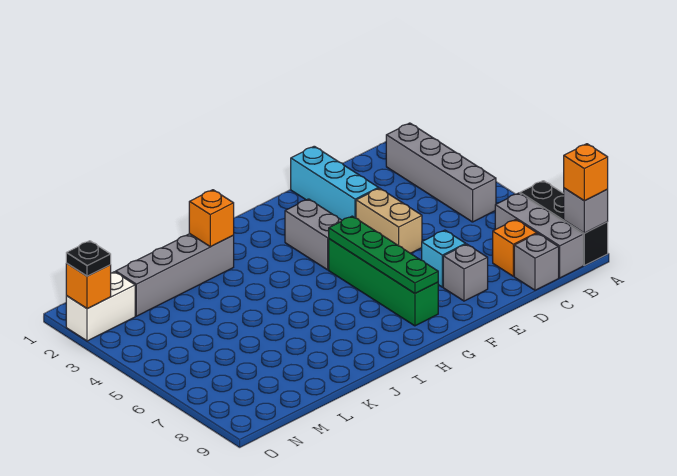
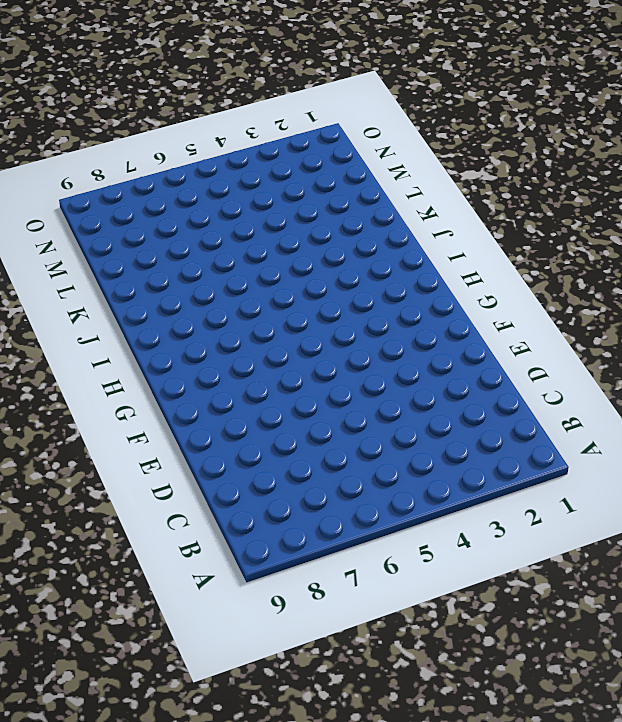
none -> black brick A7:A9 level 1
none -> grey brick B2:B5 level 1
none -> grey brick B7:B9 level 1

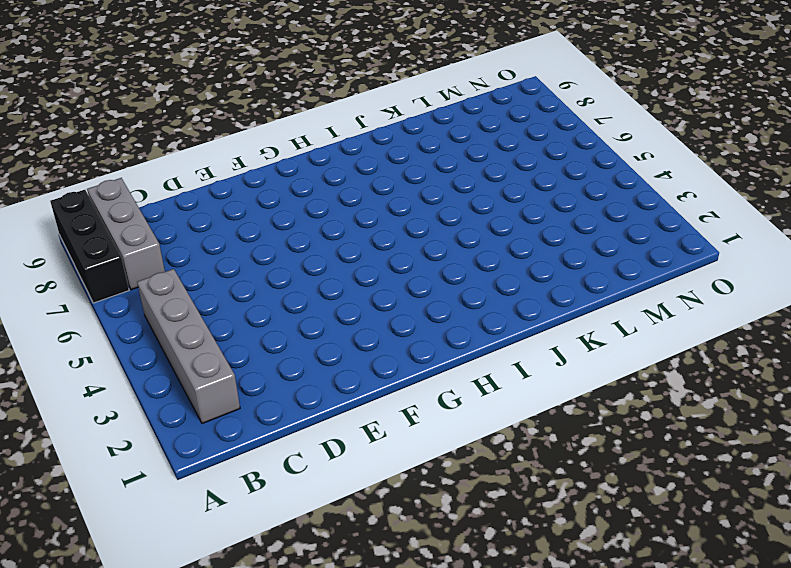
none -> orange brick C8 level 1
none -> grey brick C9 level 1
none -> cyan brick E1:E3 level 1

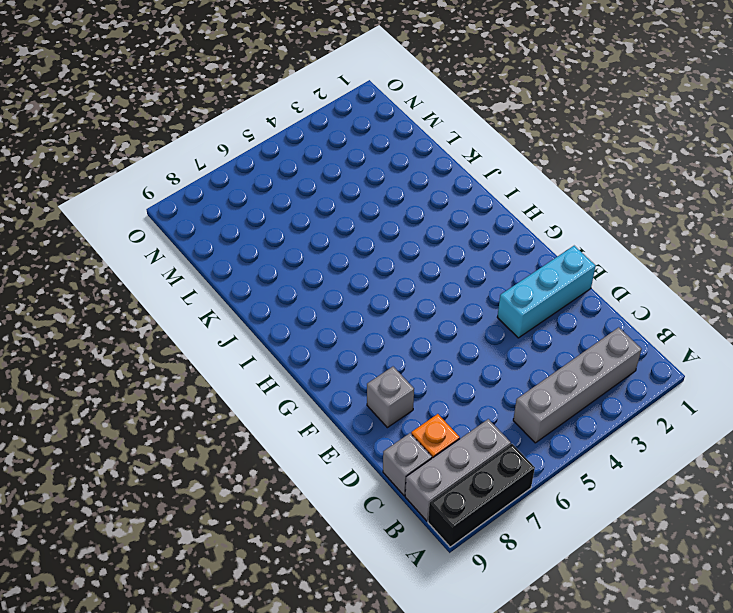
none -> tan brick E4:E5 level 1
none -> cyan brick E7 level 1
none -> grey brick G3:G4 level 1

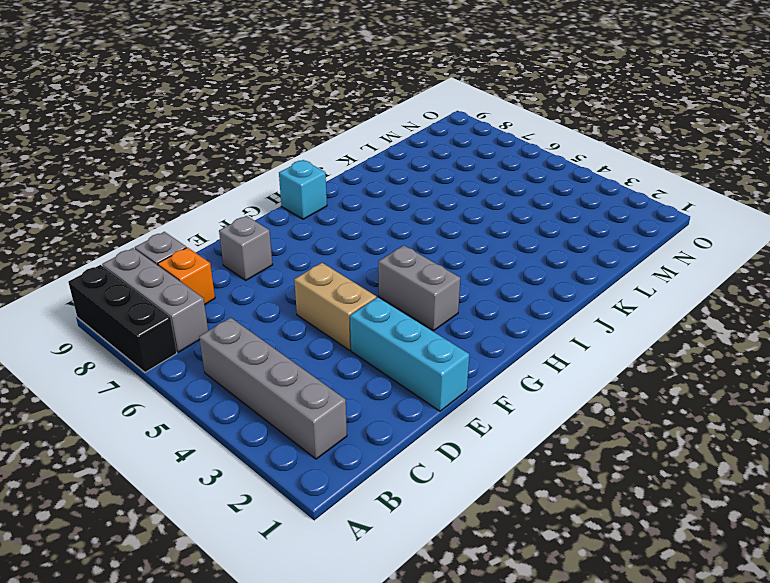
cyan brick H9 level 1 -> cyan brick E7 level 1
none -> green brick G5:G8 level 1
none -> grey brick J2:M2 level 1
none -> white brick N2:O2 level 1

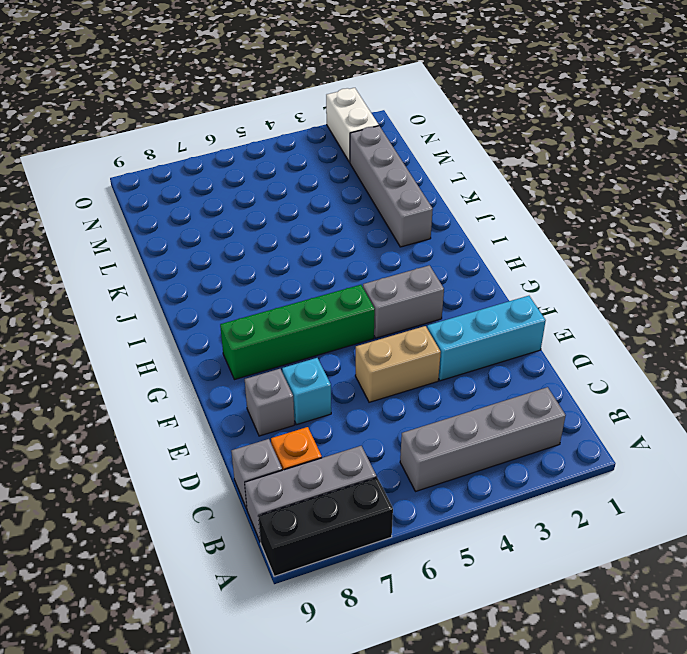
none -> grey brick A9 level 2
none -> green plate G5:G8 level 2
none -> orange brick J2 level 2

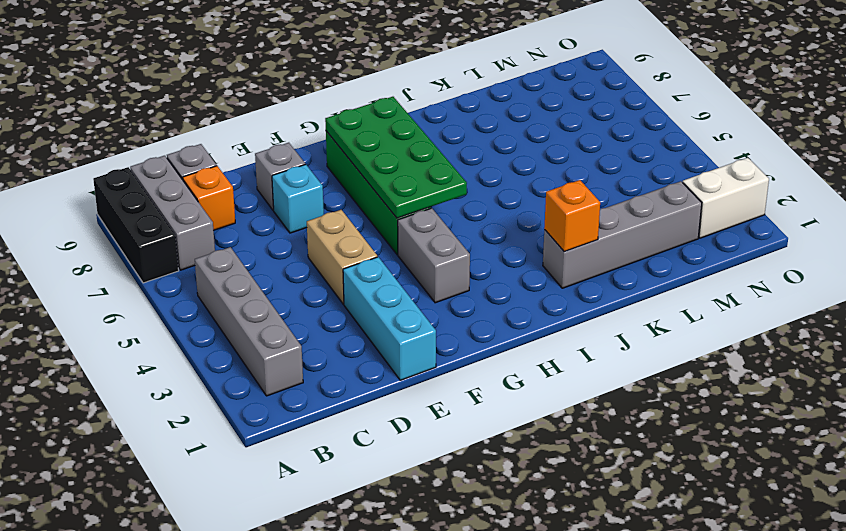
green plate G5:H8 level 2 -> green plate G5:G8 level 2
none -> grey brick A9 level 2
none -> orange brick O2 level 2
none -> orange brick A9 level 3

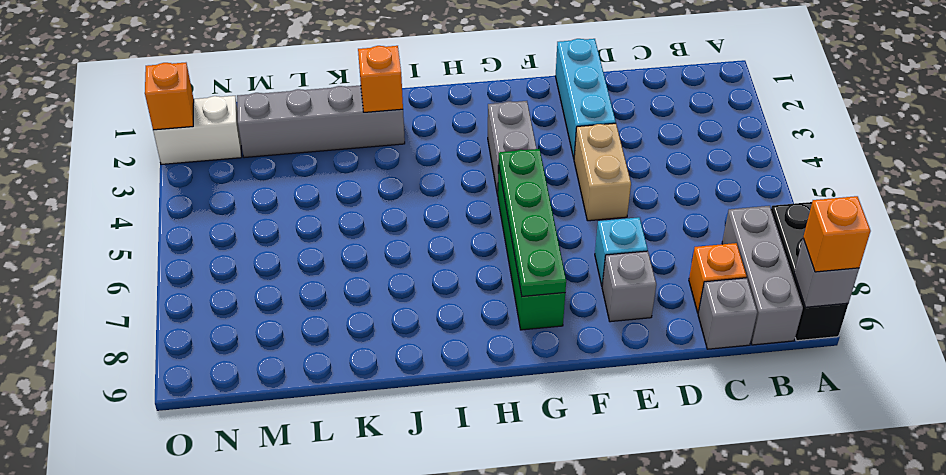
none -> grey brick B2:B5 level 1
none -> black plate O2 level 3

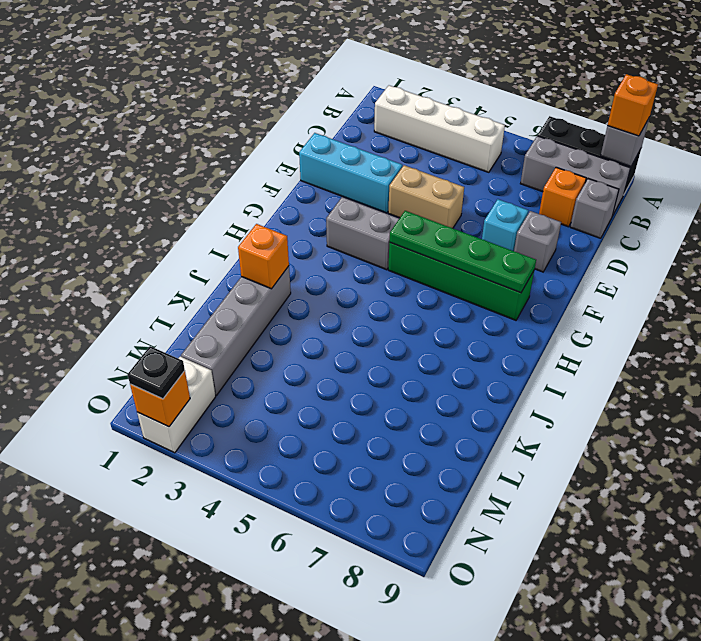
white brick B2:B5 level 1 -> grey brick B2:B5 level 1

